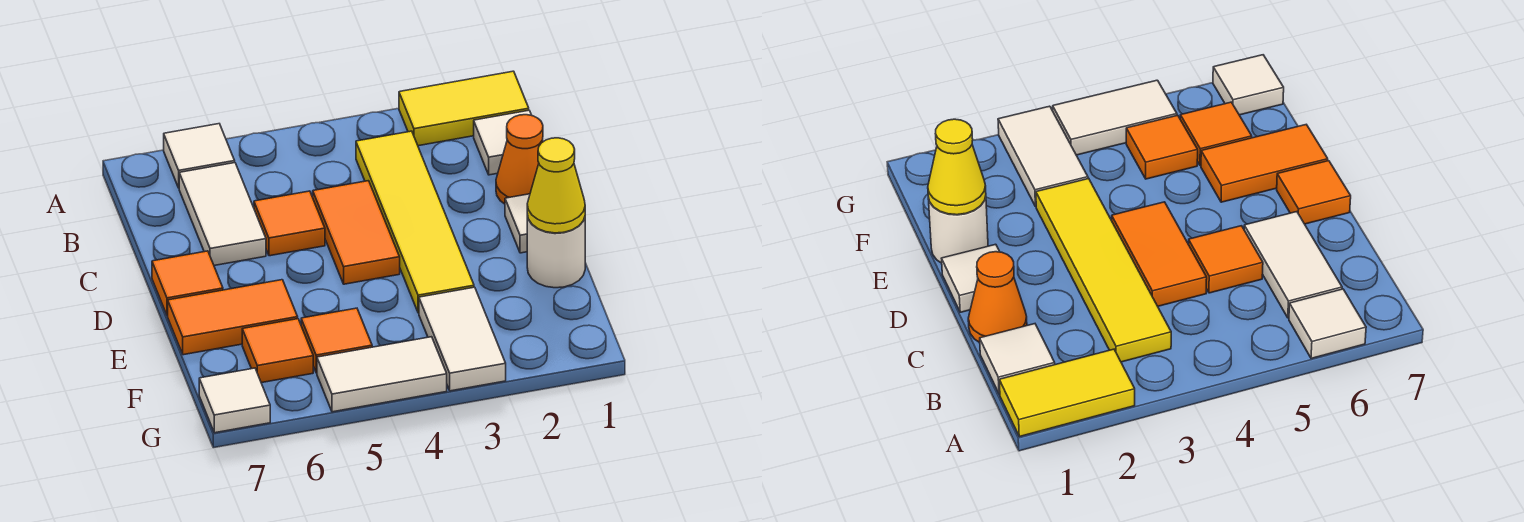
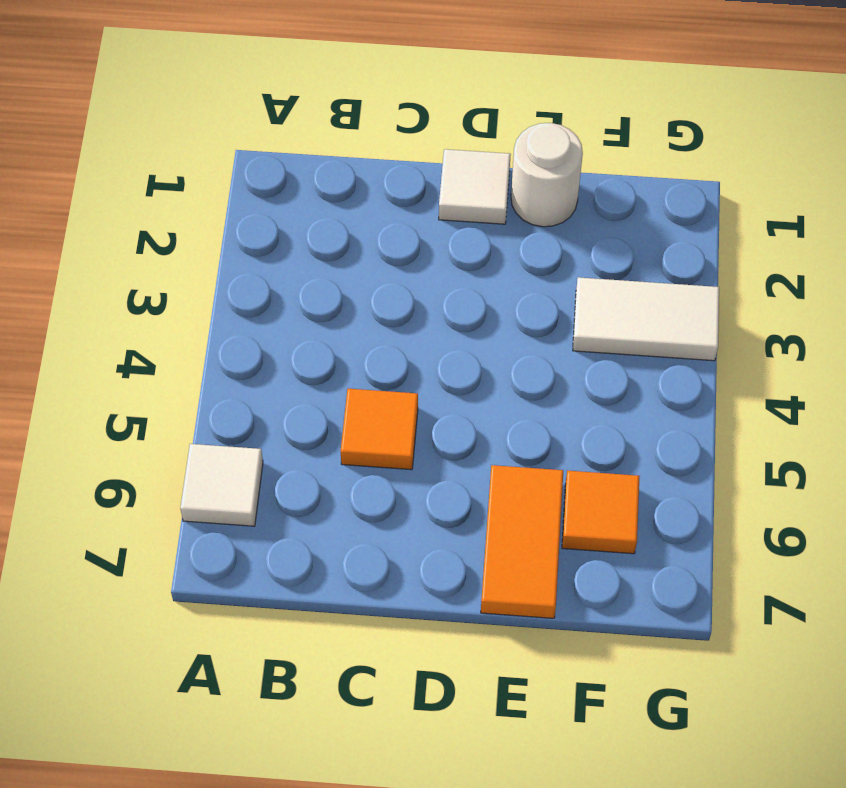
none -> yellow tile A1:A2 level 1
none -> white tile B1 level 1
none -> yellow tile B3:E3 level 1

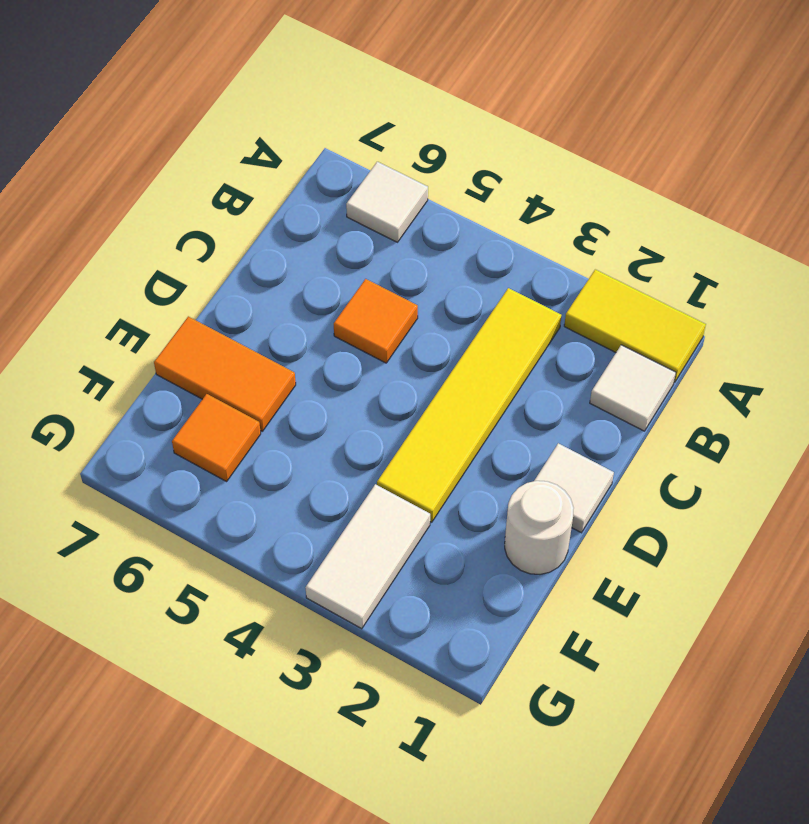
none -> white tile B6:C6 level 1
none -> orange cone C1 level 1
none -> orange tile C4:D4 level 1

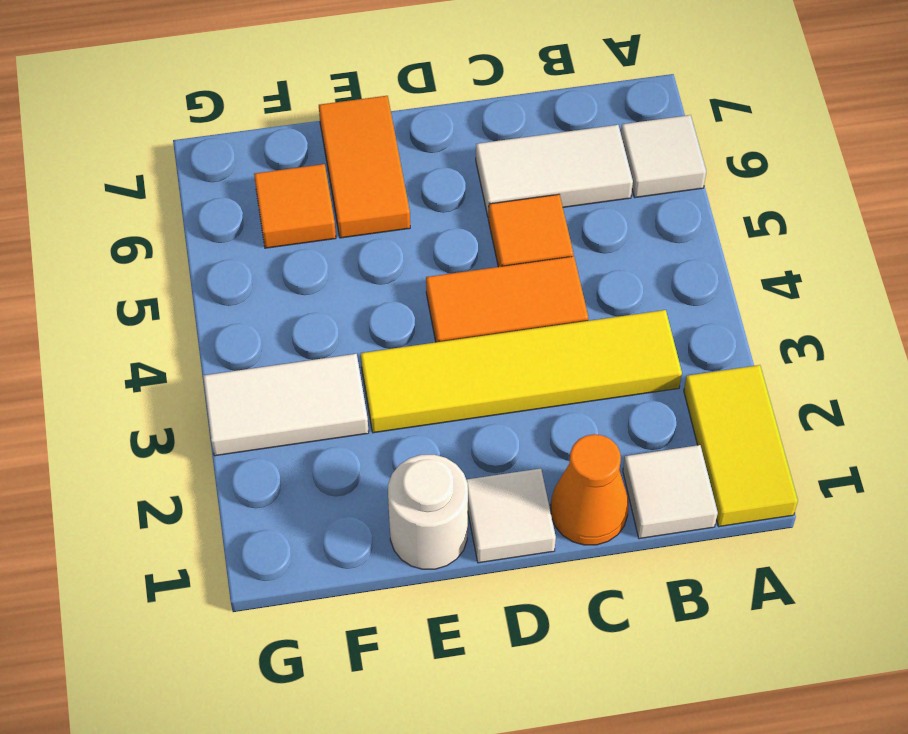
none -> orange tile D7 level 1
none -> orange tile F5 level 1
none -> white tile G4:G5 level 1

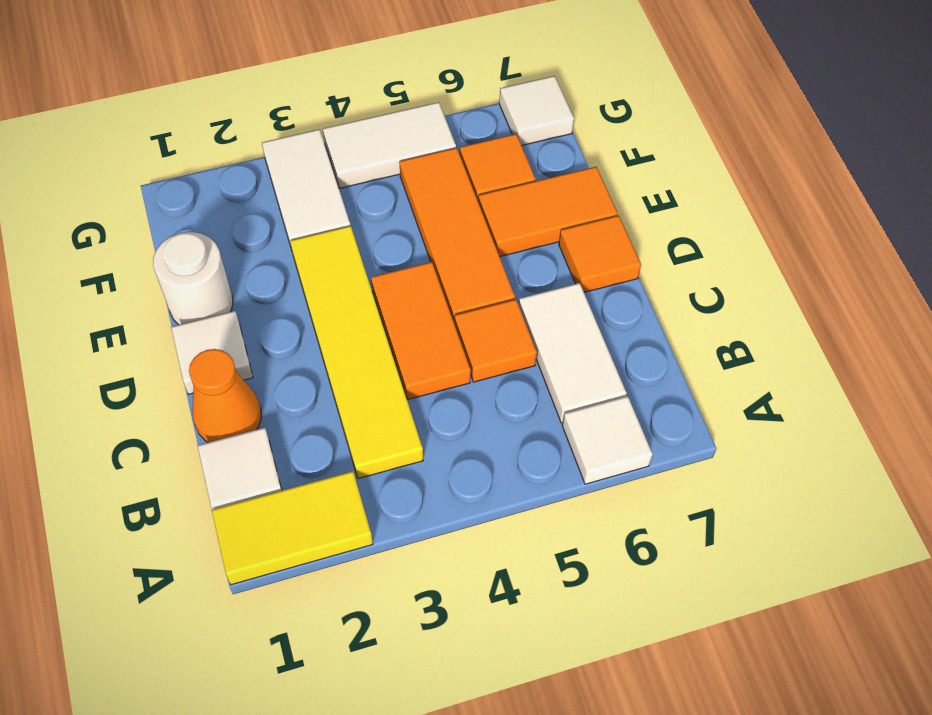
orange tile D5:F5 level 1 -> orange tile F5 level 1
none -> yellow cone E1 level 2

